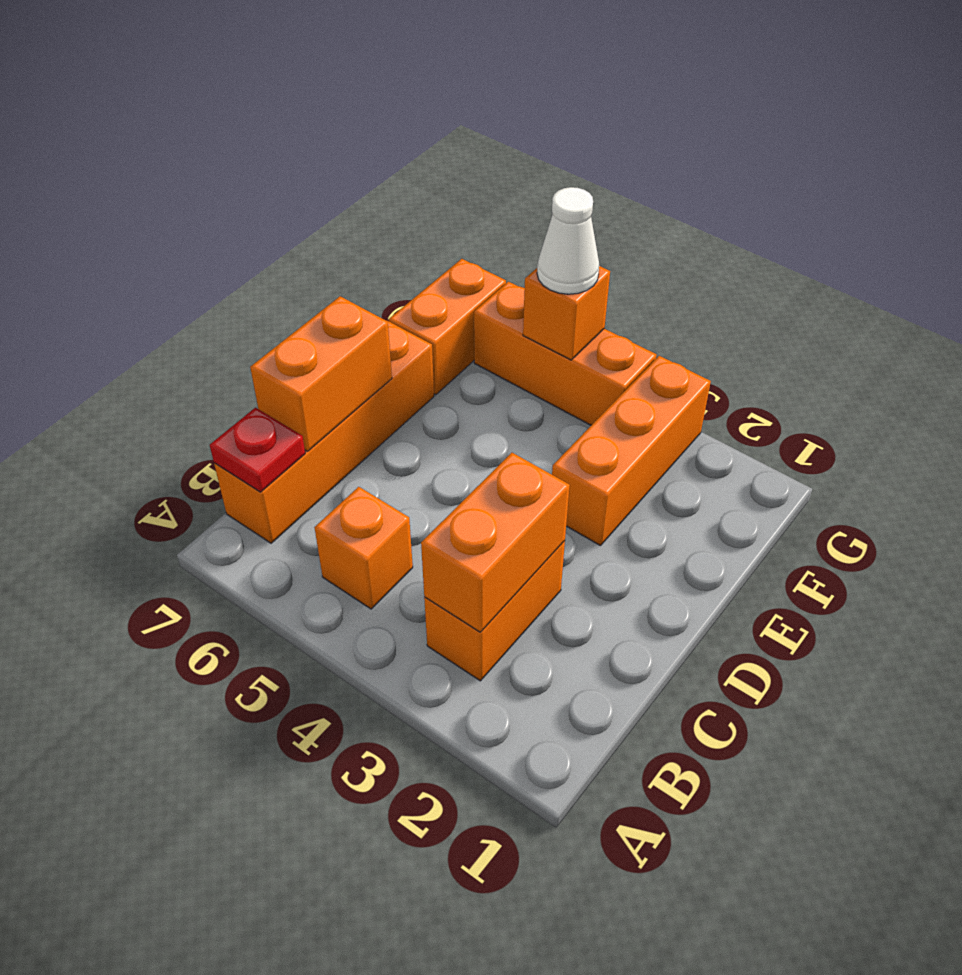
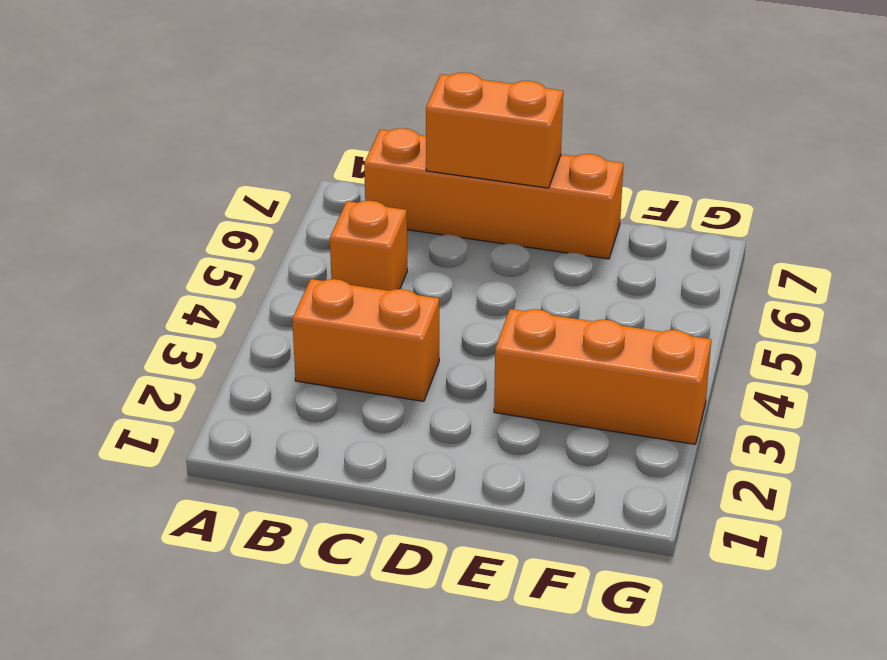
none -> orange brick F7:G7 level 1
none -> orange brick G4:G6 level 1

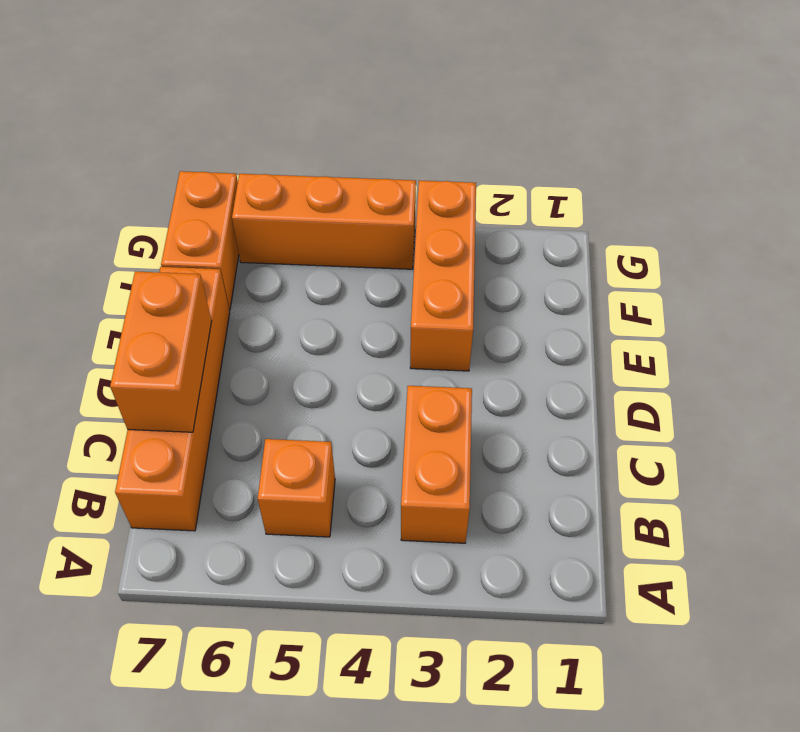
none -> orange brick B3:C3 level 2
none -> red plate B7 level 2

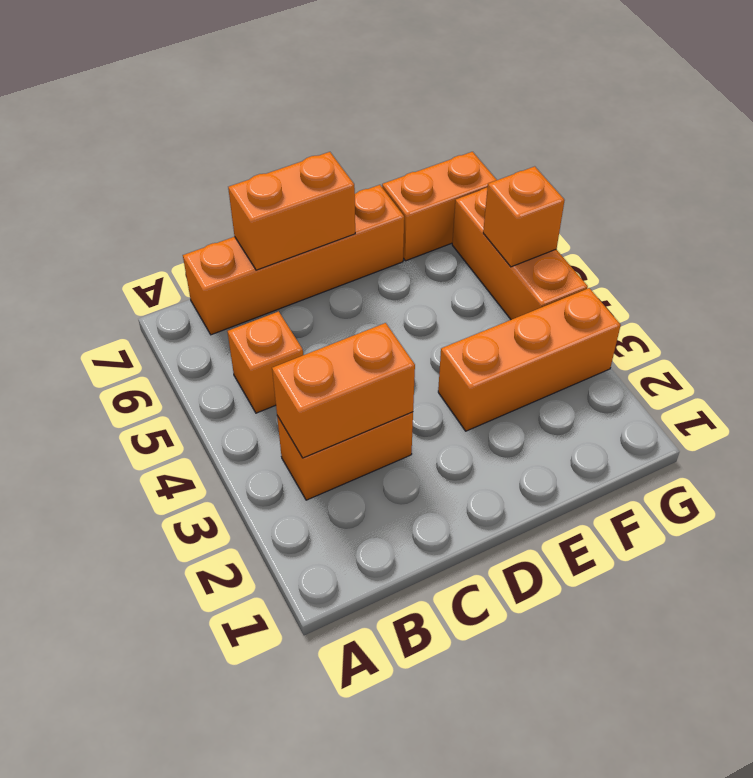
none -> red plate B7 level 2
none -> white cone G5 level 3

